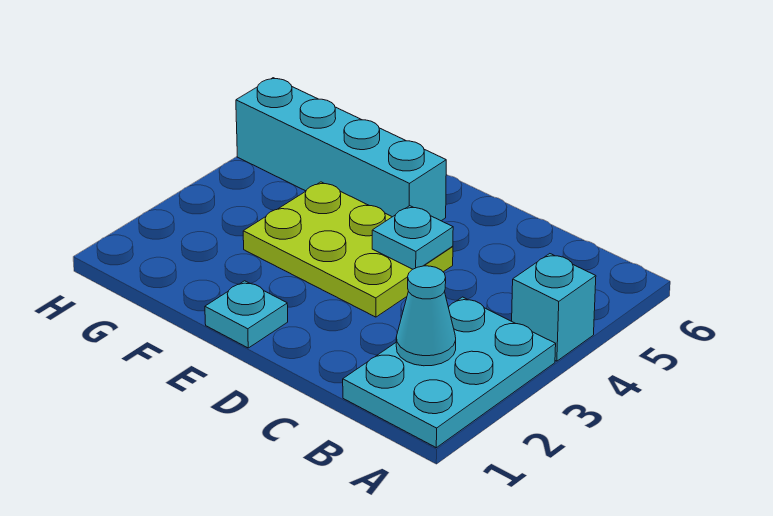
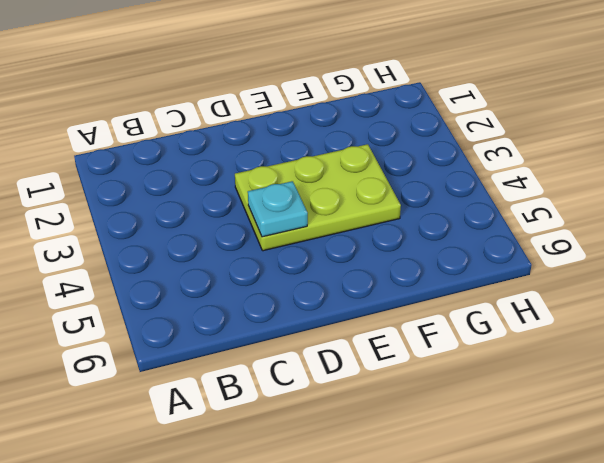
none -> cyan plate A1:B3 level 1
none -> cyan brick A4 level 1

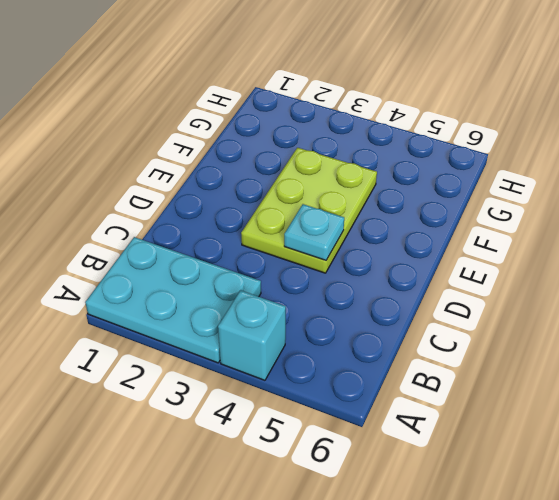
none -> cyan plate E1 level 1
none -> cyan brick E5:H5 level 1

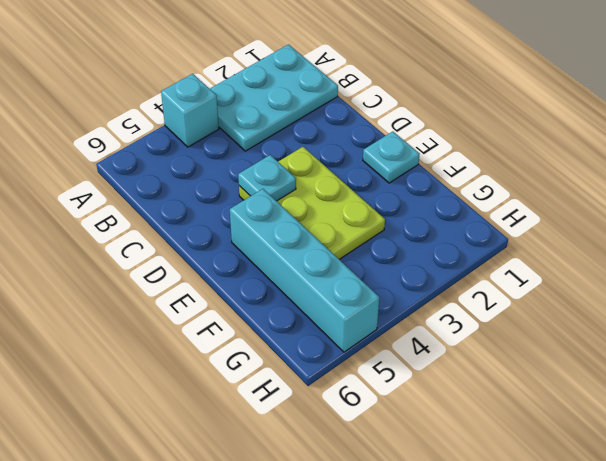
none -> cyan cone B2 level 2

